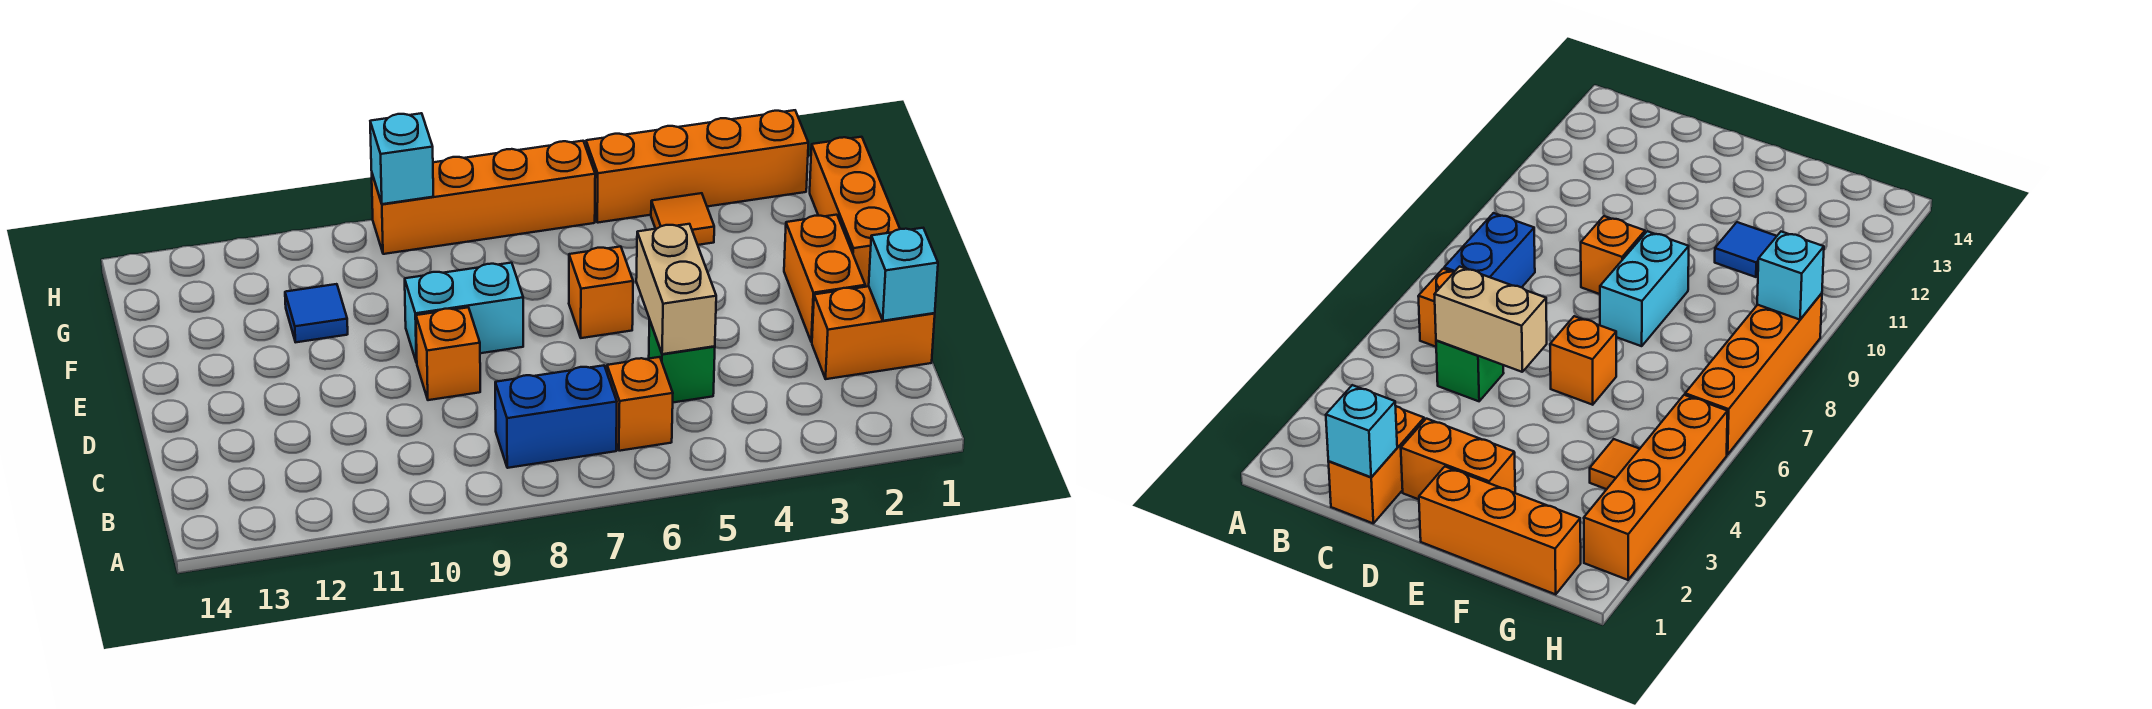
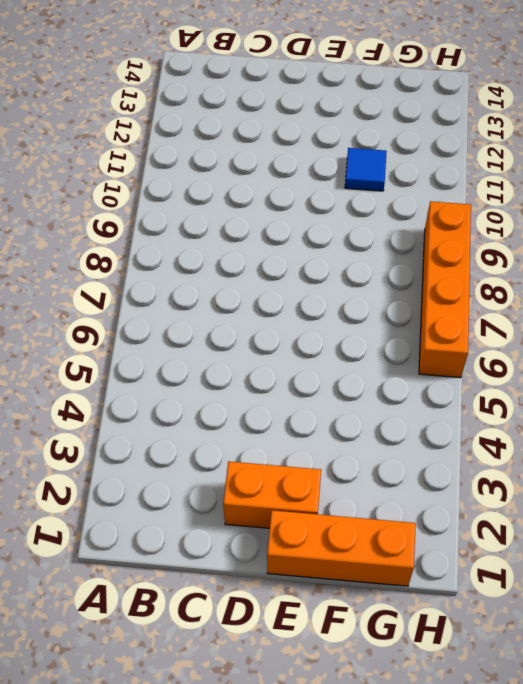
none -> orange brick B6 level 1
none -> blue brick B7:B8 level 1
none -> orange brick C1:C2 level 1

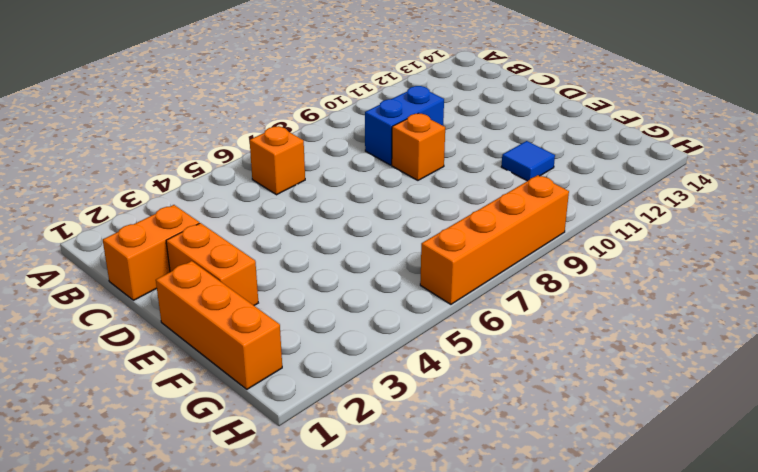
blue brick C9:C10 level 1 -> blue brick B7:B8 level 1
none -> green brick C5 level 1
none -> orange brick E6 level 1
none -> cyan brick E8:E9 level 1

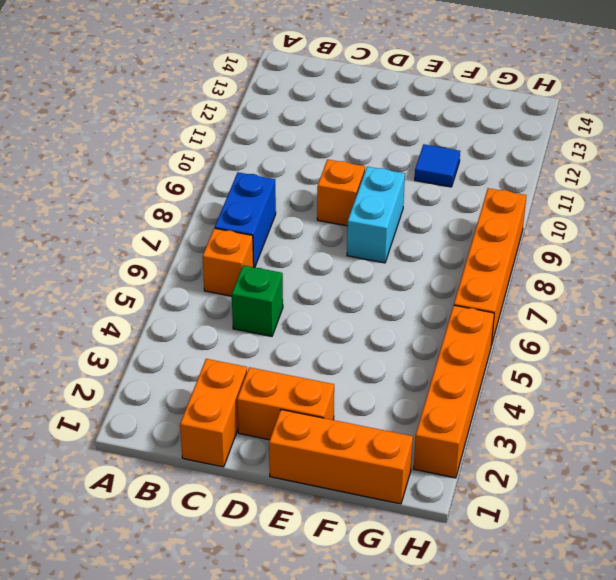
none -> orange brick E6 level 1
none -> orange tile G4 level 1
none -> cyan brick C1 level 2

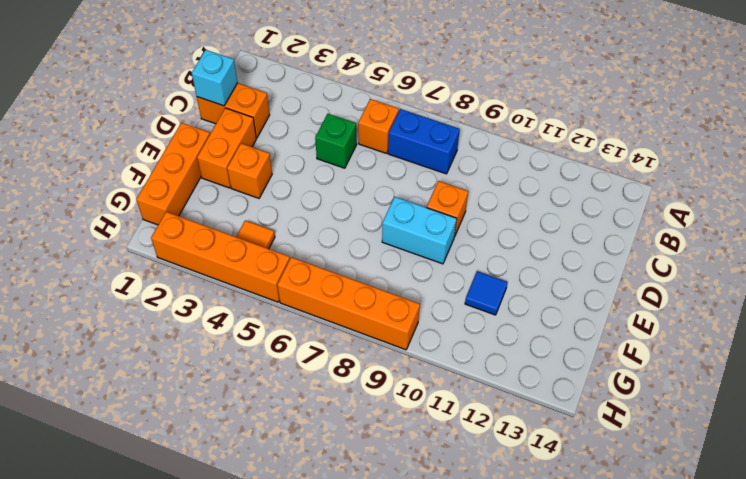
orange brick E3 level 1 -> orange brick E6 level 1
none -> tan brick C5:D5 level 2
none -> cyan brick H9 level 2

